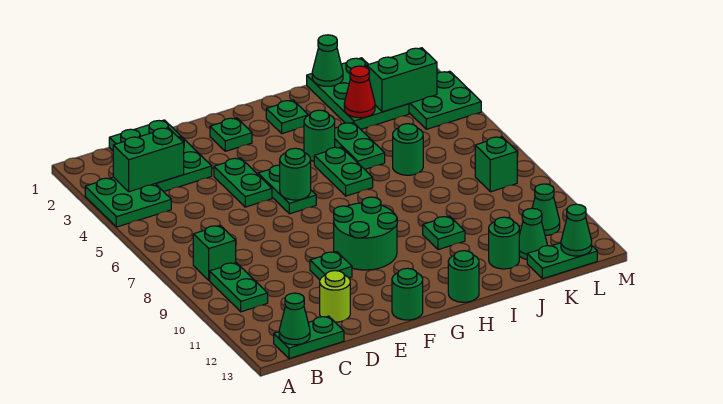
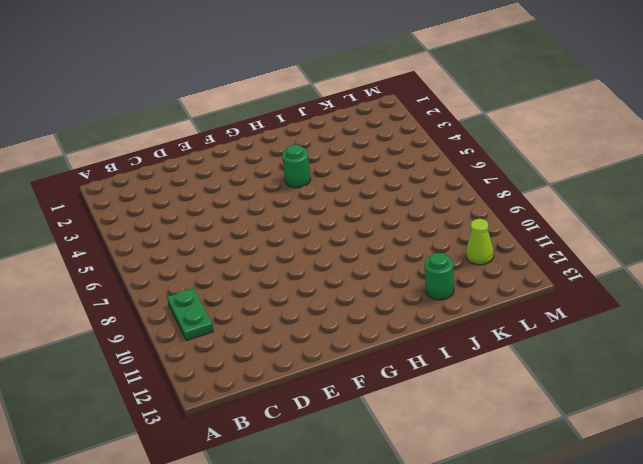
lime cone L11 level 1 -> green cone L11 level 1
none -> green plate A3:B4 level 1
none -> green brick B8 level 1
none -> green plate B13:C13 level 1
none -> green plate C1:D3 level 1

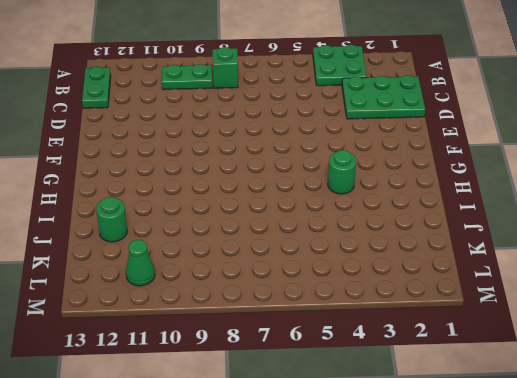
none -> lime round brick D12 level 1
none -> green plate E4:E5 level 1
none -> green plate E10 level 1
none -> green plate F2 level 1

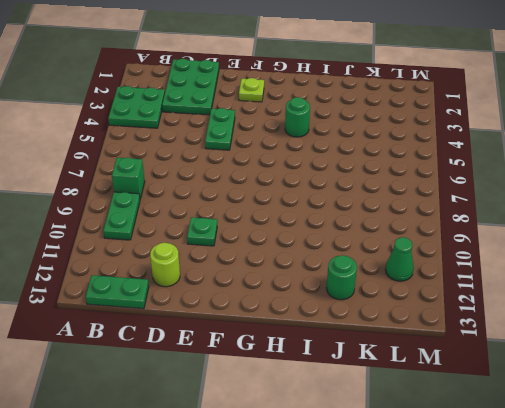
lime plate F2 level 1 -> green plate F2 level 1
none -> green plate F5:F6 level 1
none -> green round brick F9:G10 level 1
none -> green round brick F13 level 1
none -> green plate H2 level 1

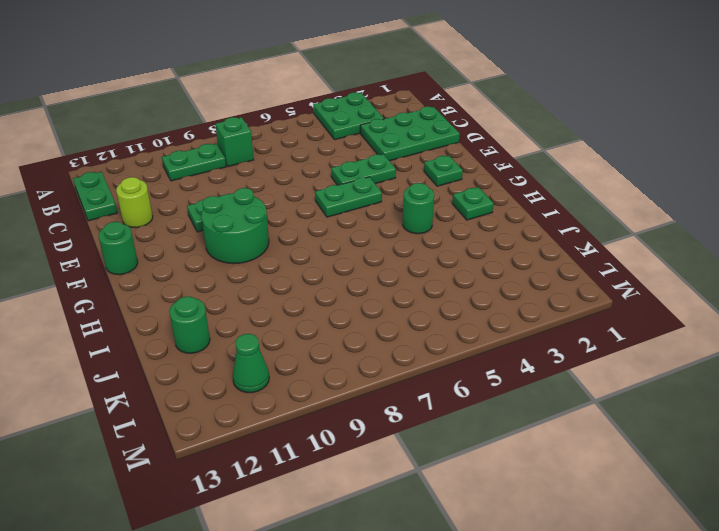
none -> green plate H5:H6 level 1
none -> green round brick H13 level 1
none -> green plate I4:I5 level 1
none -> green plate I10 level 1

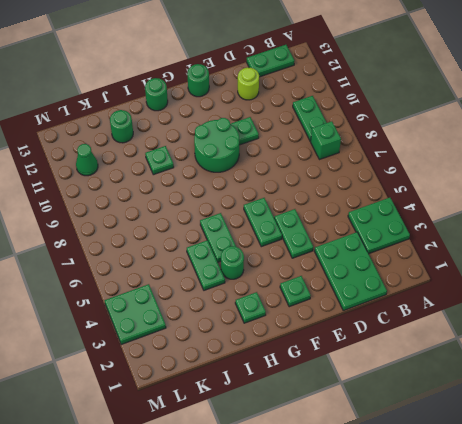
none -> green plate J1:K3 level 1
none -> green round brick J6 level 1
none -> green cone K12 level 1
none -> green plate K13:L13 level 1

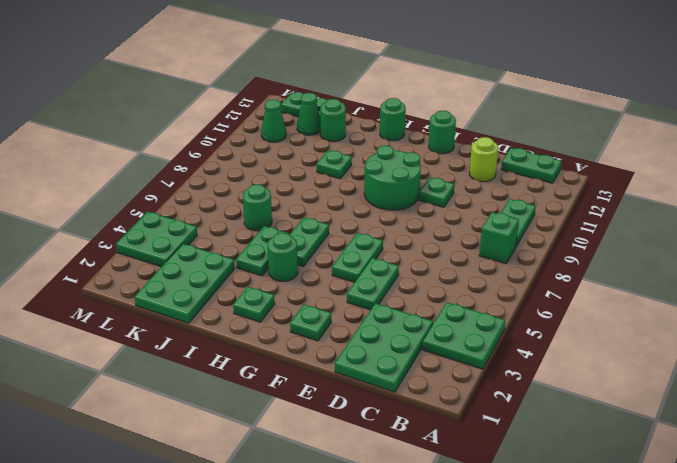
none -> green brick L8 level 1
none -> green brick B3:C3 level 2
none -> green cone B13 level 2
none -> green round brick F6 level 2

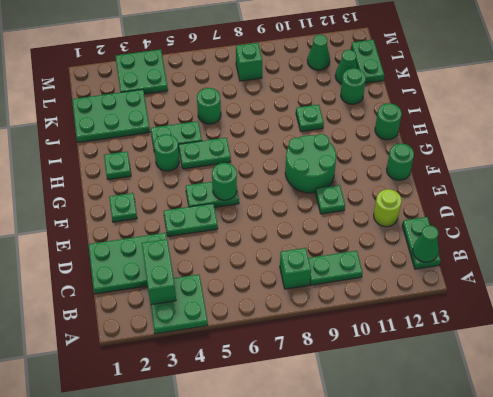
none -> green cone J1 level 2
none -> red cone J3 level 2
none -> green brick K3:L3 level 2
none -> green cone L13 level 2

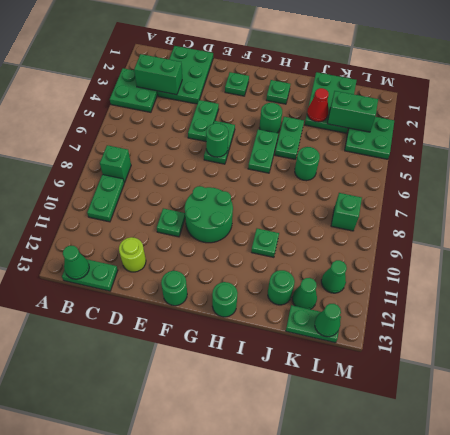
none -> green cone J1 level 2

